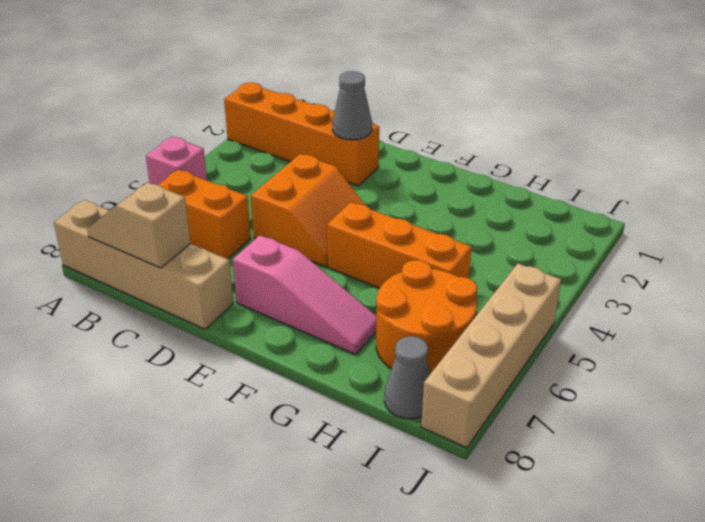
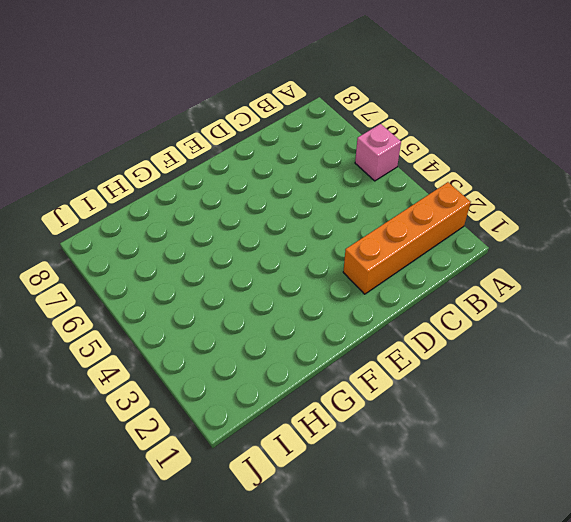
none -> tan brick A8:D8 level 1
none -> orange brick B6:C6 level 1
none -> orange slope D4:E5 level 1 top D

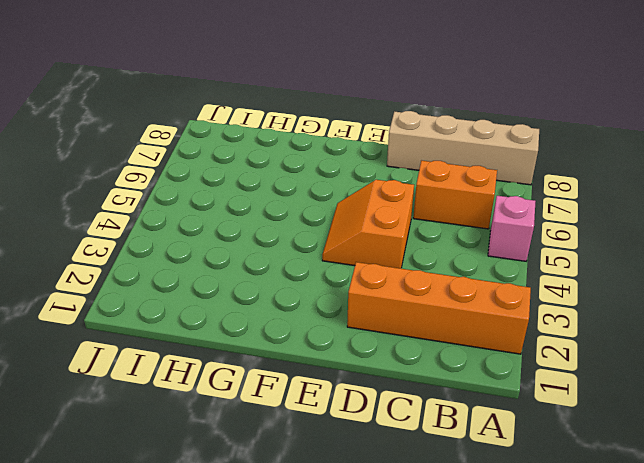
none -> pink slope E7:G7 level 1 top E
none -> orange brick F5:H5 level 1
none -> orange round brick H6:I7 level 1

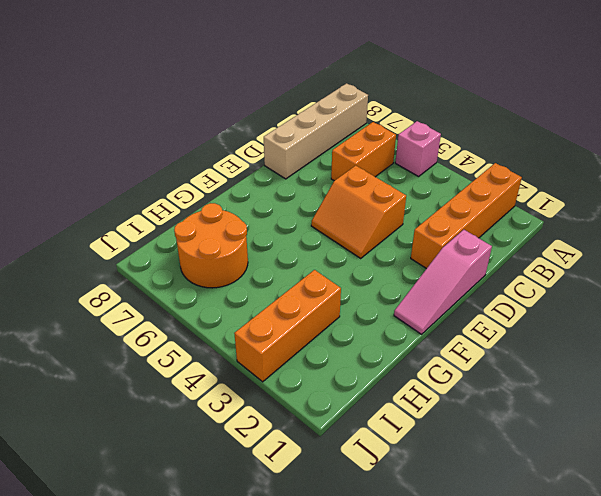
pink slope D1:F1 level 1 top D -> pink slope E7:G7 level 1 top E
orange brick H3:J3 level 1 -> orange brick F5:H5 level 1
none -> grey cone I8 level 1
none -> tan brick J5:J8 level 1
none -> tan slope B8:C8 level 2 top C

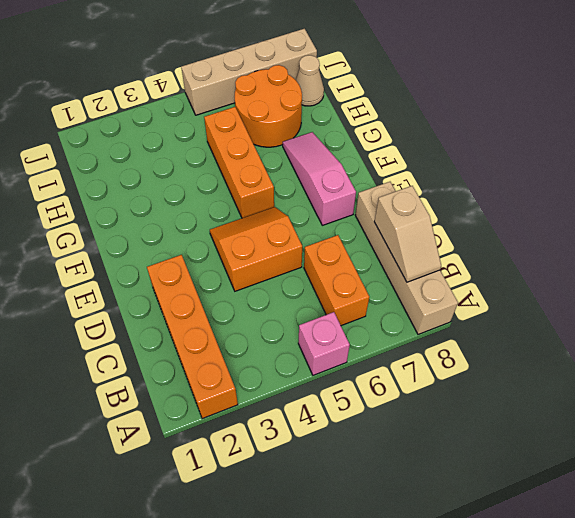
tan cone I8 level 1 -> grey cone I8 level 1
none -> grey cone D2 level 2

